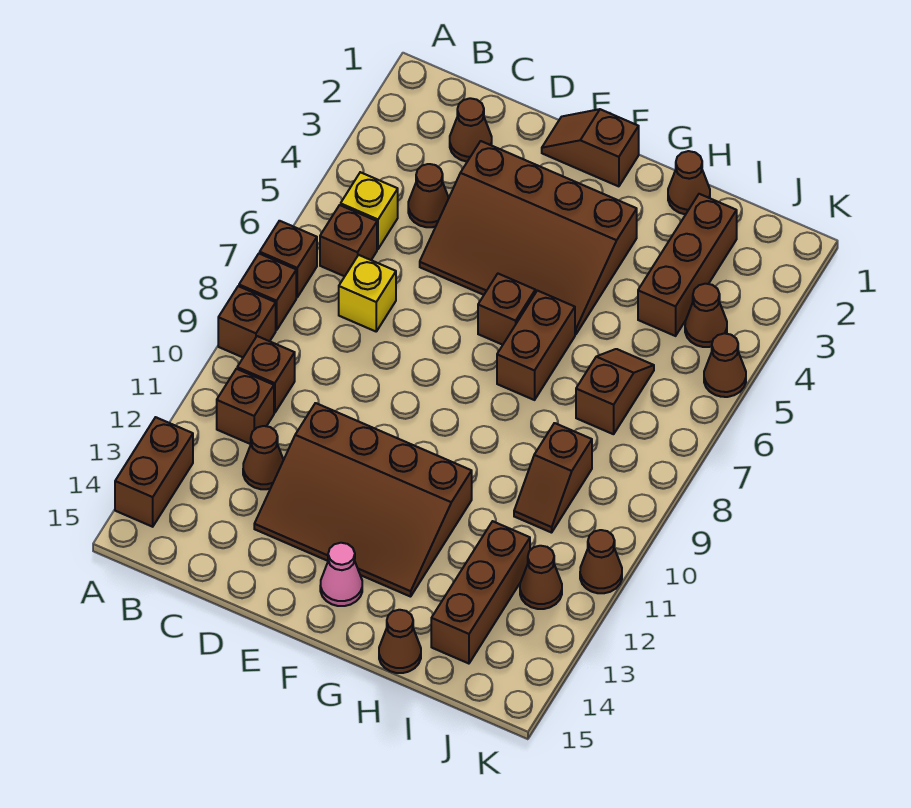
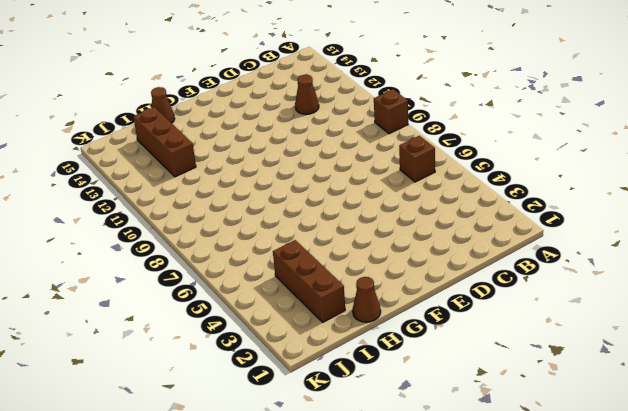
none -> brown brick A7 level 1
none -> brown brick A8 level 1
none -> brown brick A13:A14 level 1

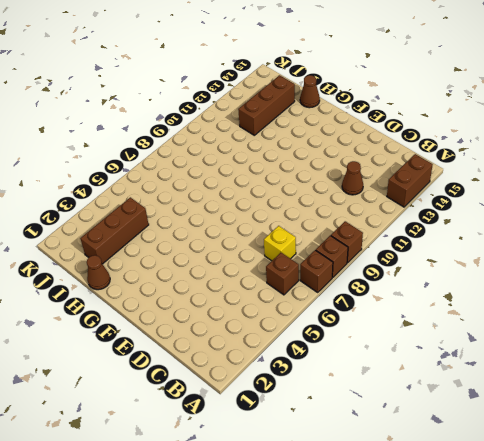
none -> yellow brick B5 level 1
none -> brown brick B10 level 1
none -> brown brick B11 level 1

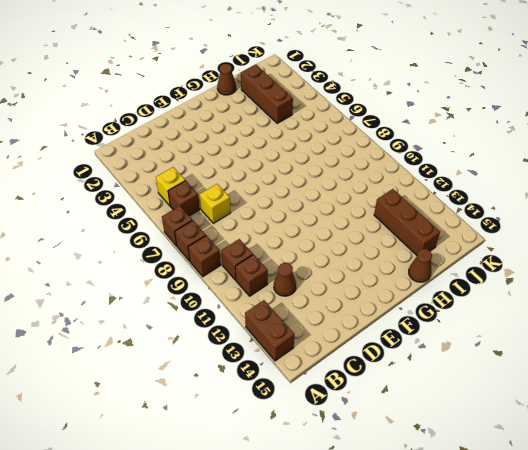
none -> brown cone C2 level 1
none -> brown cone C4 level 1
none -> brown slope D3:G5 level 1 top 3

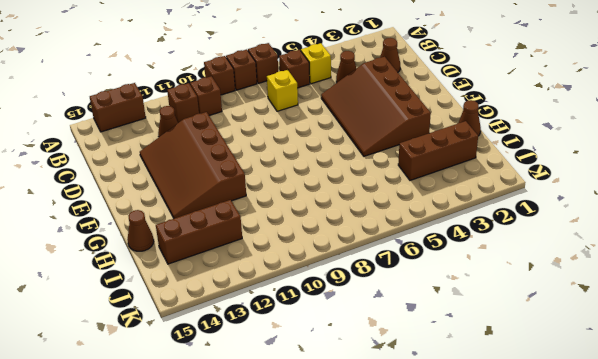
none -> brown slope E1:F1 level 1 top F
none -> brown brick F6 level 1
none -> pink cone F14 level 1

